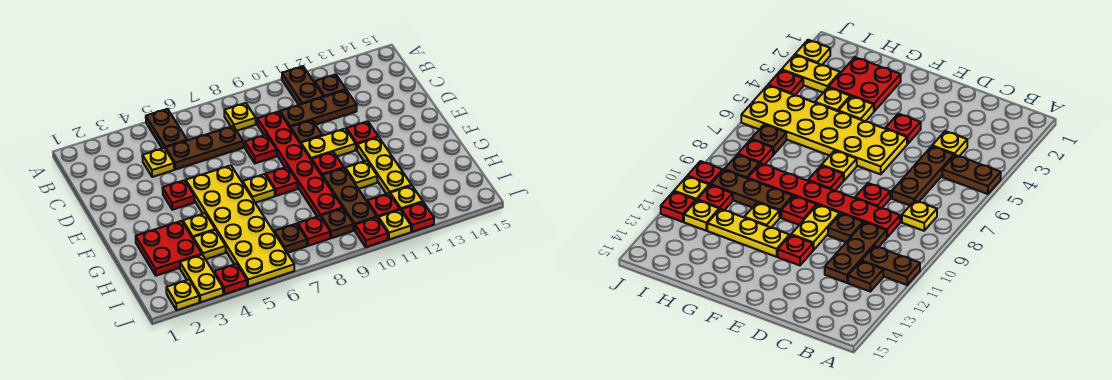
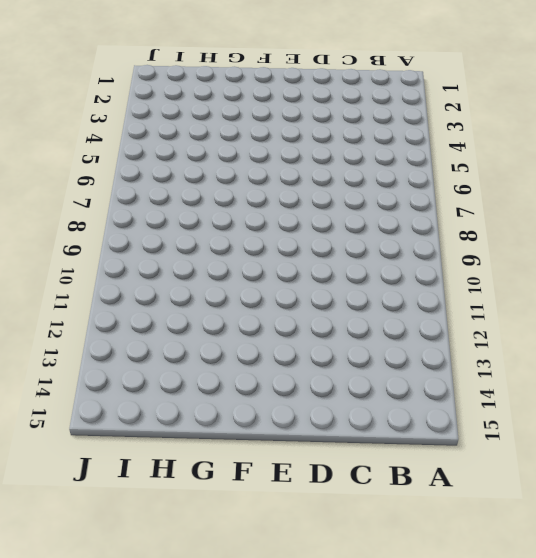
none -> brown plate A5:B5 level 1
none -> brown plate A11:B11 level 1
none -> yellow plate B8 level 1
none -> brown plate B12 level 1

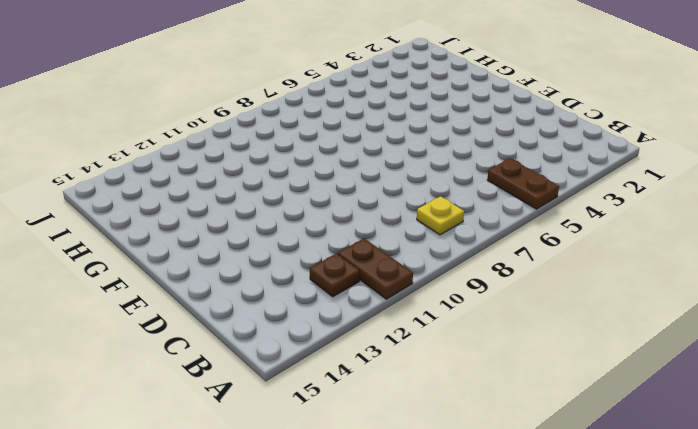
none -> yellow plate C4 level 1
none -> brown plate C5:C7 level 1
none -> red plate C9:H9 level 1
none -> brown plate C10:C12 level 1

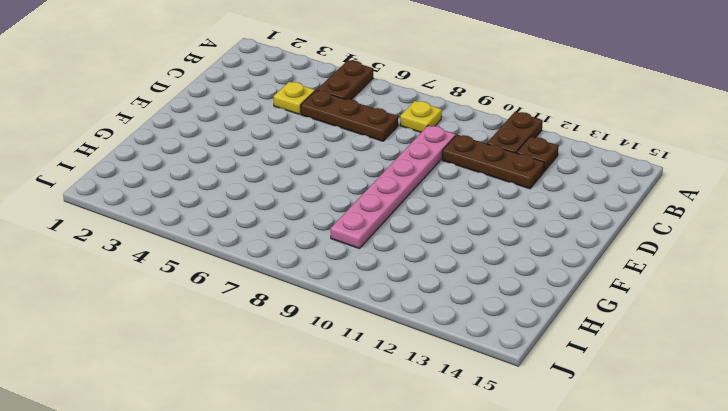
pink plate C9:H9 level 1 -> red plate C9:H9 level 1
none -> red plate D8 level 1
none -> brown plate D10 level 1
none -> red plate E4 level 1
none -> yellow plate E5:J6 level 1

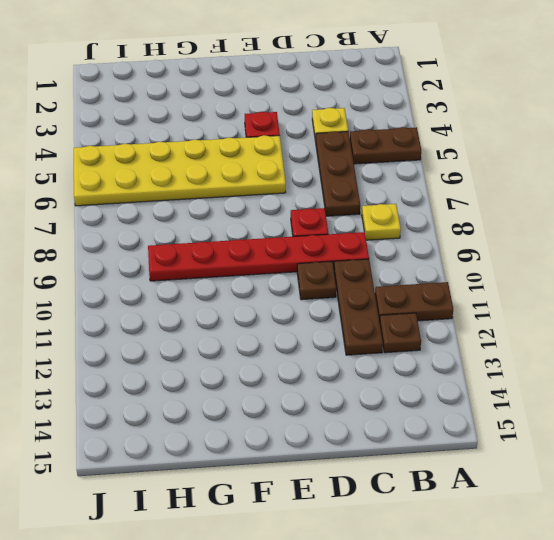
none -> yellow plate E10:E11 level 1
none -> red plate E12 level 1
none -> yellow plate F7 level 1
none -> red plate F8 level 1

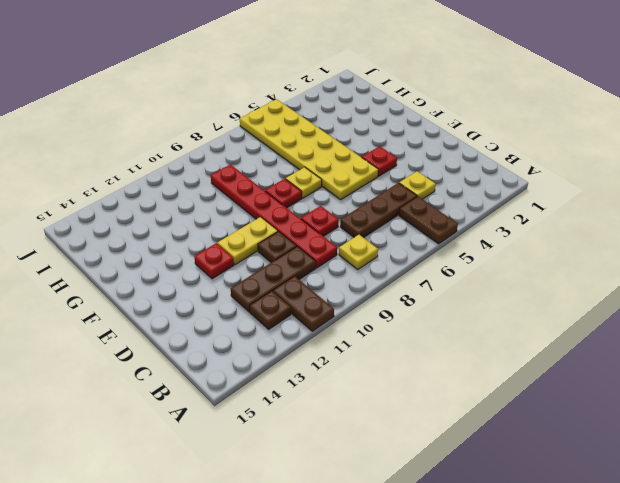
none -> red plate F10 level 1
none -> yellow plate F12:H12 level 1
none -> red plate G2:H3 level 1
none -> yellow plate G4 level 1

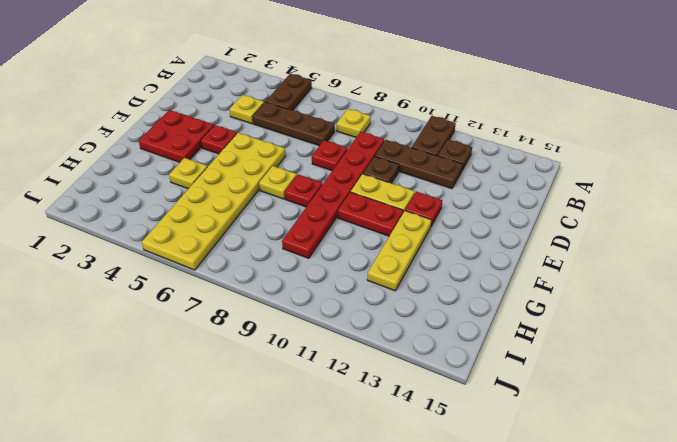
red plate E2:F3 level 1 -> red plate G2:H3 level 1
red plate F10:F11 level 1 -> red plate F10 level 1
none -> brown plate G10:I10 level 1
none -> yellow plate G11 level 1
none -> yellow plate H4 level 1
none -> yellow plate I3:J3 level 1

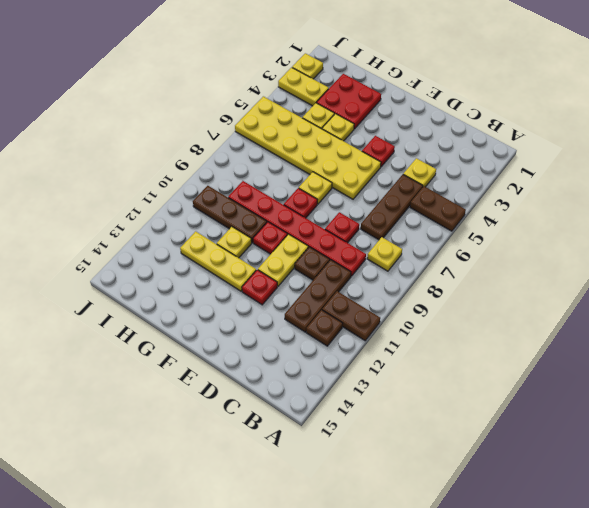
none -> brown plate I7 level 1
none -> red plate I8 level 1
none -> brown plate I9 level 1
none -> red plate I11 level 1

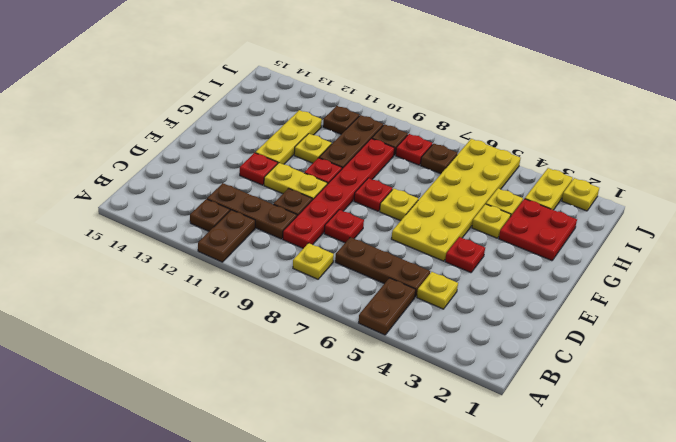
brown plate I11 level 1 -> red plate I11 level 1
none -> yellow plate I12 level 1
none -> red plate J4 level 1
none -> red plate J10 level 1
none -> yellow plate J11 level 1

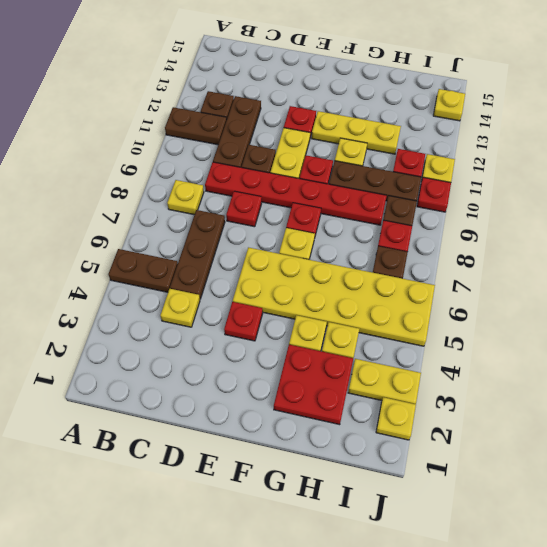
yellow plate J14 level 1 -> yellow plate I12 level 1
none -> red plate J4 level 1
none -> red plate J12 level 1

